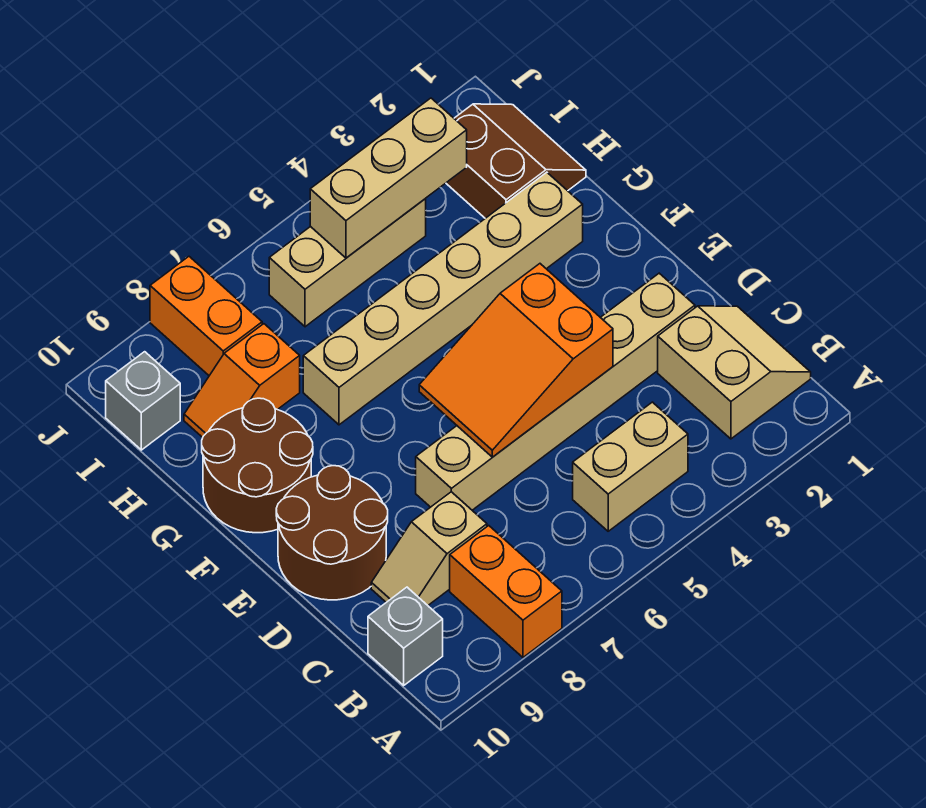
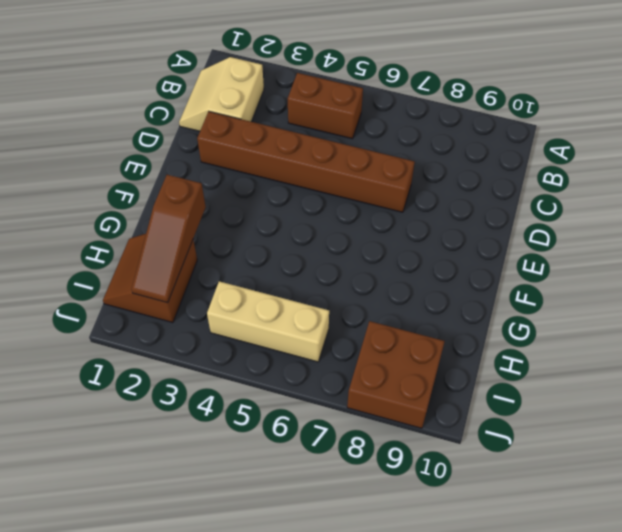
brown brick B4:B5 level 1 -> tan brick B4:B5 level 1
brown brick D2:D7 level 1 -> tan brick D2:D7 level 1
brown slope G2:I2 level 2 top G -> none
brown brick I8:J9 level 1 -> orange brick I8:J8 level 1
none -> orange brick A8:B8 level 1
none -> grey brick B10 level 1
none -> tan slope C8:C9 level 1 top 8

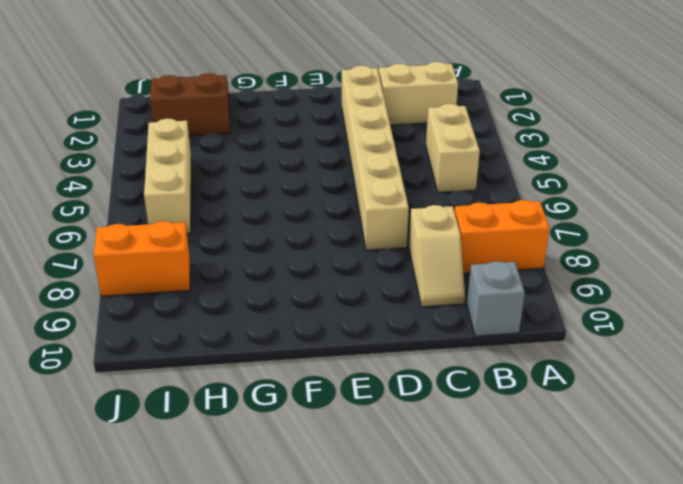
none -> brown round brick D9:E10 level 1
none -> brown round brick F9:G10 level 1
none -> tan brick G2:G7 level 1

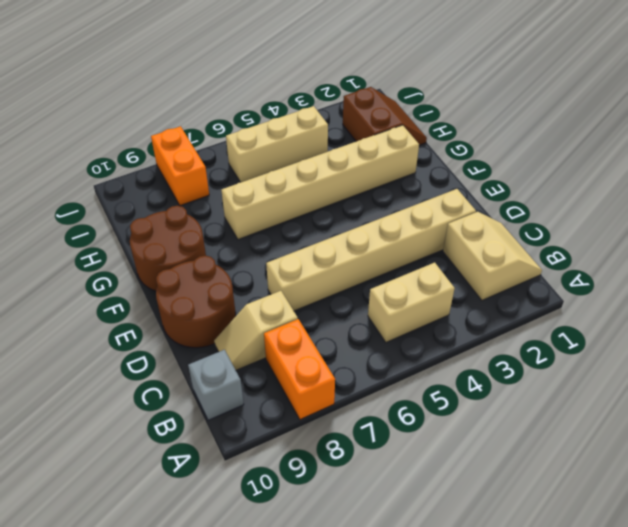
none -> orange slope H8:H9 level 1 top 8
none -> grey brick I10 level 1
none -> orange slope D4:E6 level 2 top 4

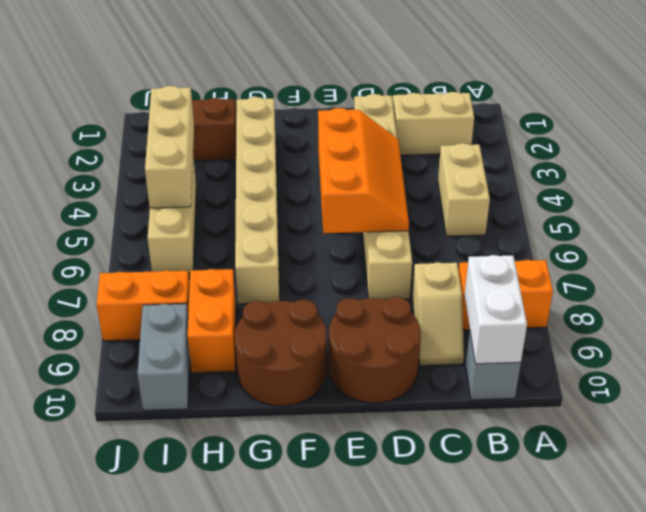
white brick B9:B10 level 2 -> none
orange slope D4:E6 level 2 top E -> orange slope D4:E6 level 2 top 4
orange brick H8:H9 level 1 -> orange slope H8:H9 level 1 top 8
grey brick I9:I10 level 1 -> grey brick I10 level 1

